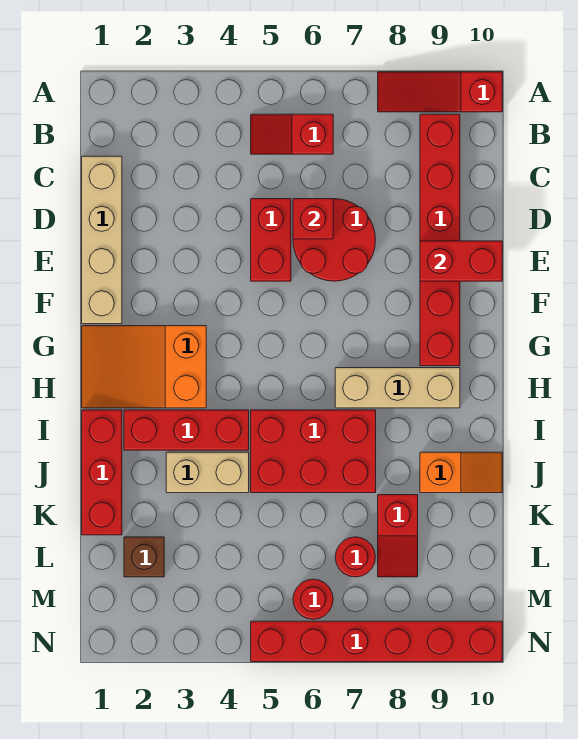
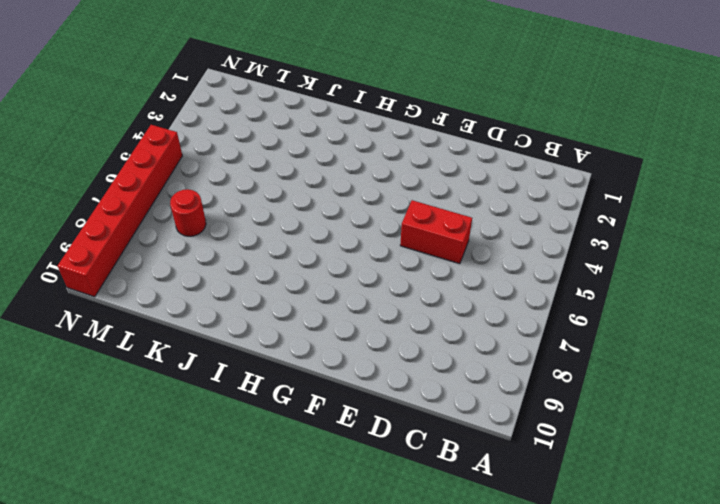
none -> red slope A8:A10 level 1 top 10
none -> red slope B5:B6 level 1 top 6
none -> red brick B9:G9 level 1

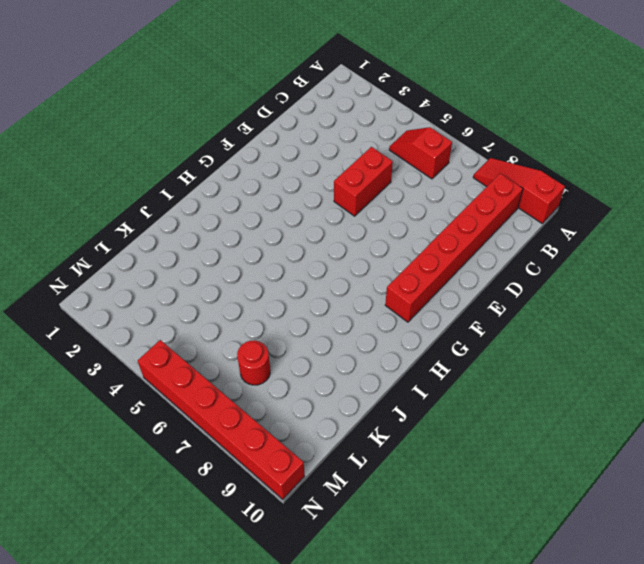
none -> tan brick C1:F1 level 1
none -> red round brick D6:E7 level 1
none -> orange slope G1:H3 level 1 top 3

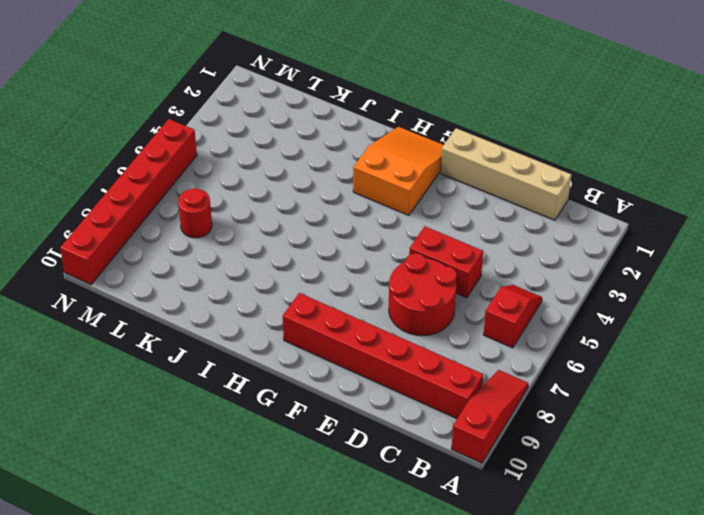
none -> tan brick H7:H9 level 1
none -> red brick I1:K1 level 1
none -> red brick I2:I4 level 1

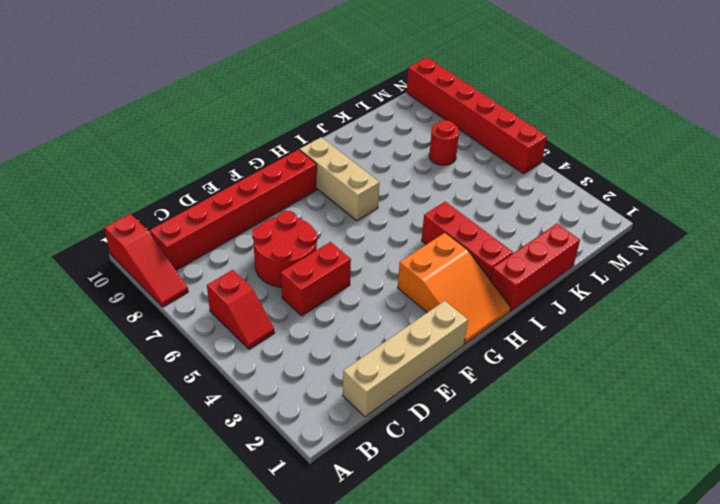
none -> red brick I5:J7 level 1
none -> tan brick J3:J4 level 1
none -> orange slope J9:J10 level 1 top 9

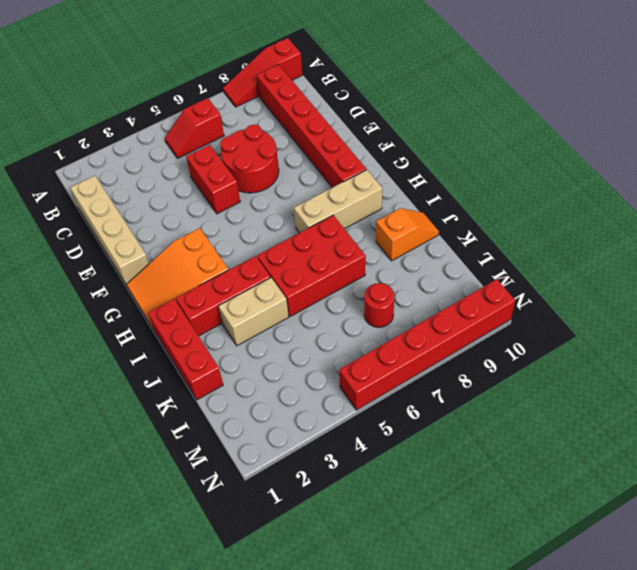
none -> red slope K8:L8 level 1 top K
none -> brown brick L2 level 1
none -> red round brick M6 level 1

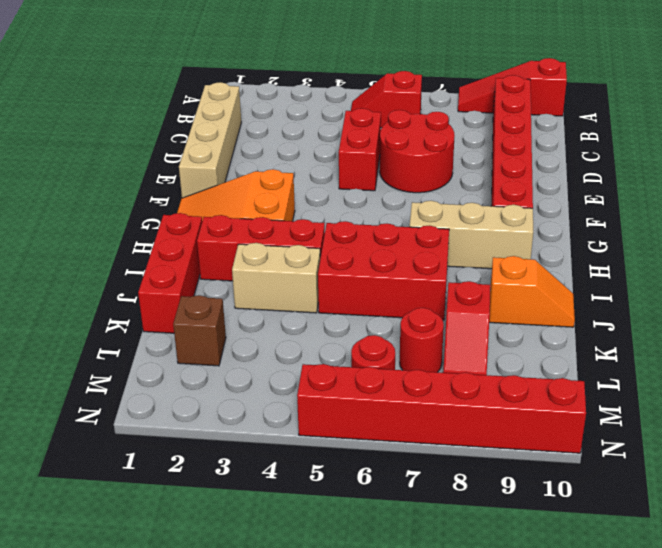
none -> red brick D6 level 2
none -> red brick E9:E10 level 2

